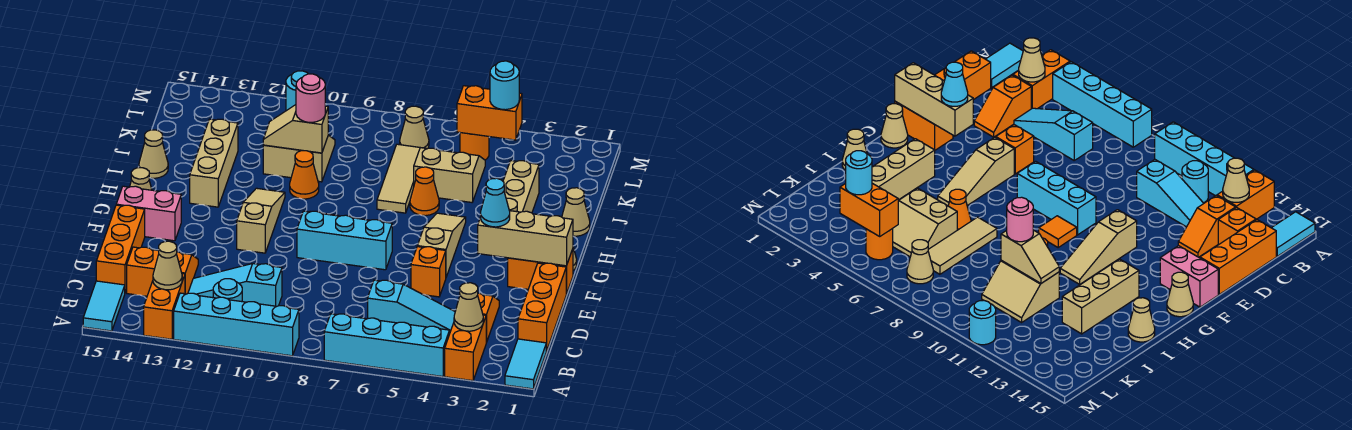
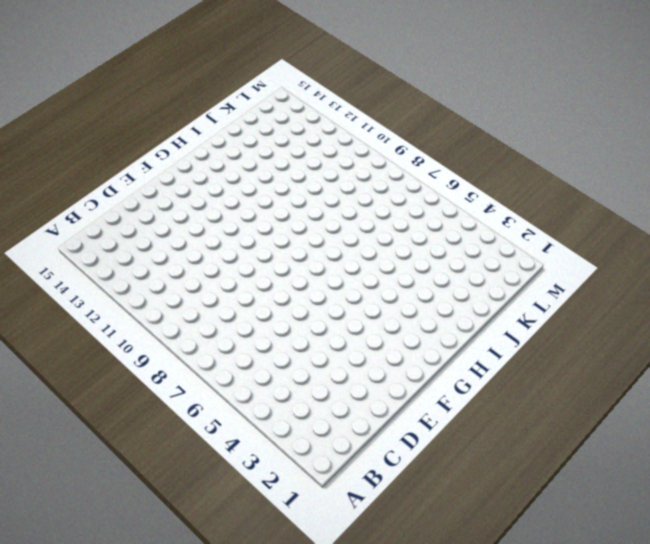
none -> cyan tile A1:B1 level 1
none -> orange brick A3:B3 level 1
none -> cyan brick A4:A7 level 1
none -> cyan brick A9:A12 level 1

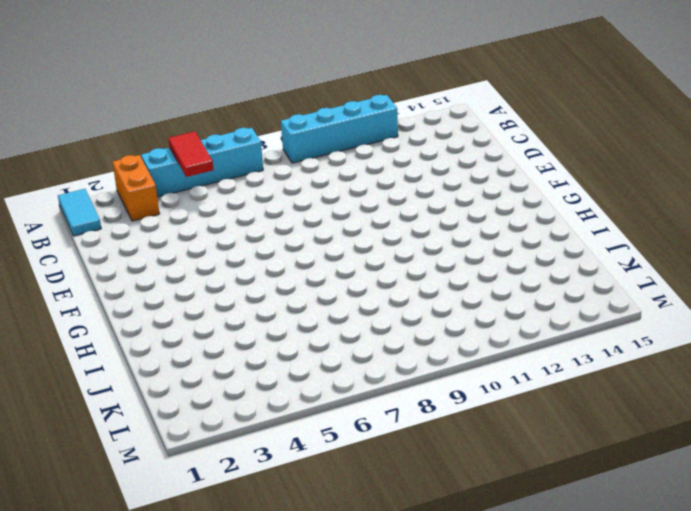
red tile A5:B5 level 2 -> none
none -> orange brick A13:B13 level 1
none -> cyan tile A15:B15 level 1
none -> cyan round brick B11 level 1
none -> orange brick C1:E1 level 1

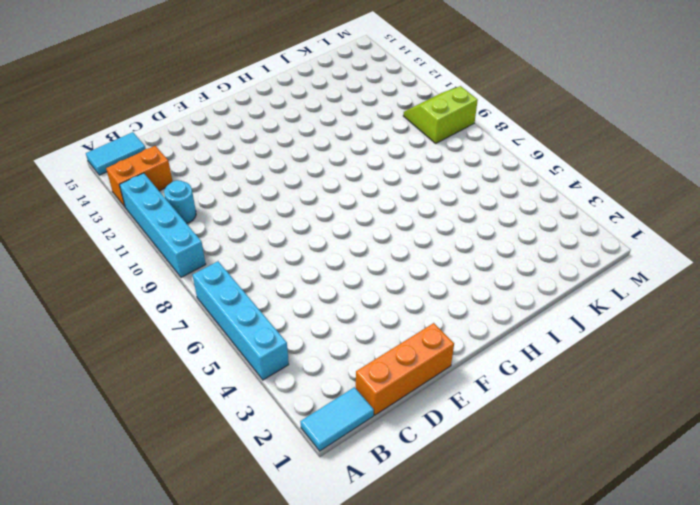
lime slope L9:M10 level 1 top 9 -> none
none -> orange brick A3:B3 level 1
none -> orange slope C3:D3 level 1 top C
none -> cyan slope C4:C6 level 1 top 6
none -> cyan slope C10:C12 level 1 top 10

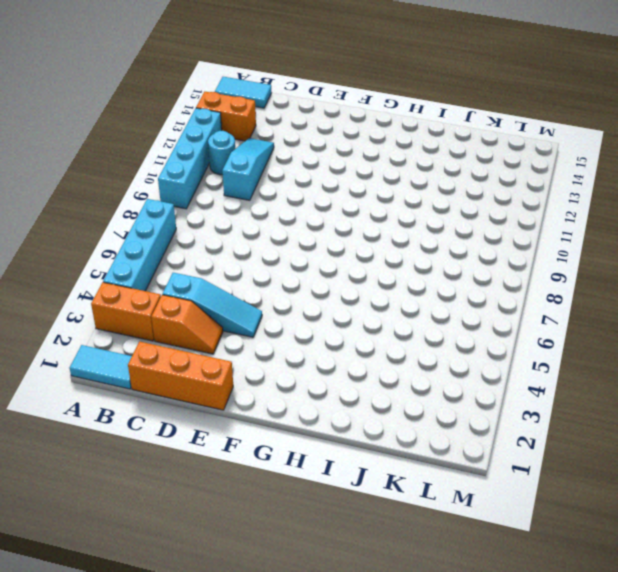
cyan slope C4:E4 level 1 top C -> cyan slope C4:C6 level 1 top 6
none -> orange slope C13:D13 level 1 top C
none -> orange brick C14 level 1
none -> orange brick C15:E15 level 1
none -> orange brick E5 level 1

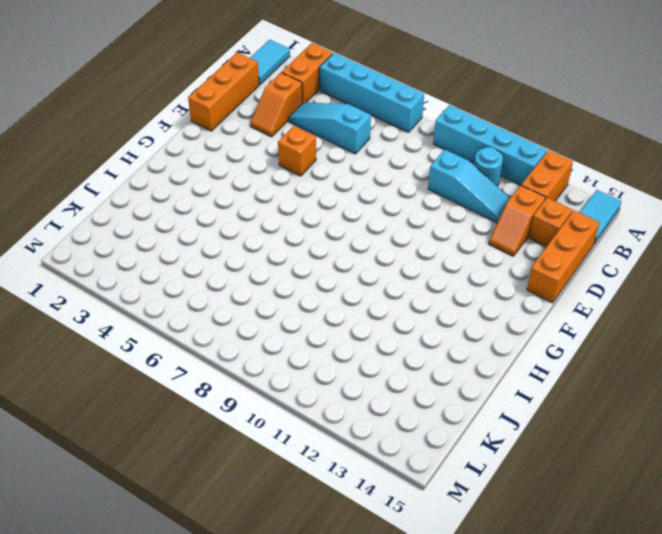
none -> orange brick F1:F2 level 1
none -> tan slope F5:H5 level 1 top F
none -> cyan brick F7:F9 level 1
none -> tan slope F11:H11 level 1 top F

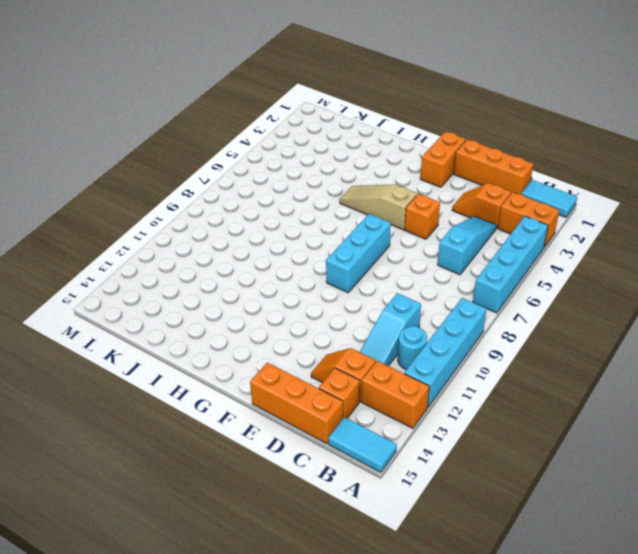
none -> tan slope F11:H11 level 1 top F
none -> pink brick F14:F15 level 1
none -> tan cone G1 level 1
none -> orange tile G9 level 1

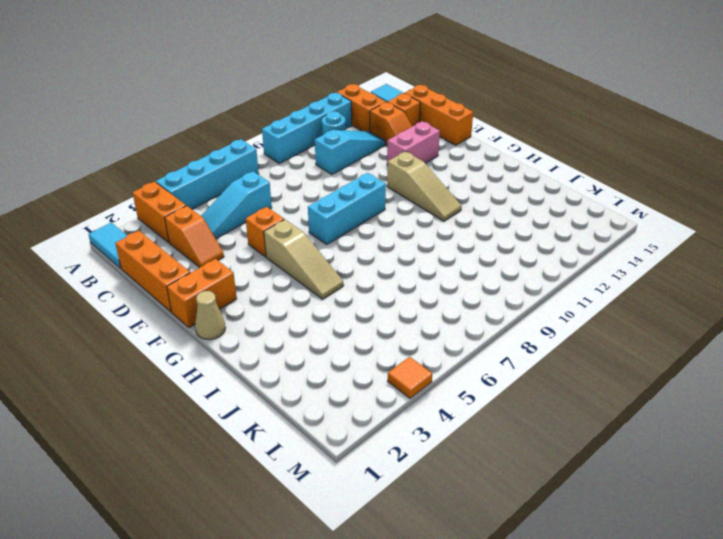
pink brick E12:E13 level 1 -> pink brick F14:F15 level 1
orange tile M4 level 1 -> orange tile G9 level 1
none -> tan cone G15 level 1
none -> tan brick H3:J3 level 1
none -> tan brick H13:J13 level 1
none -> tan cone I1 level 1

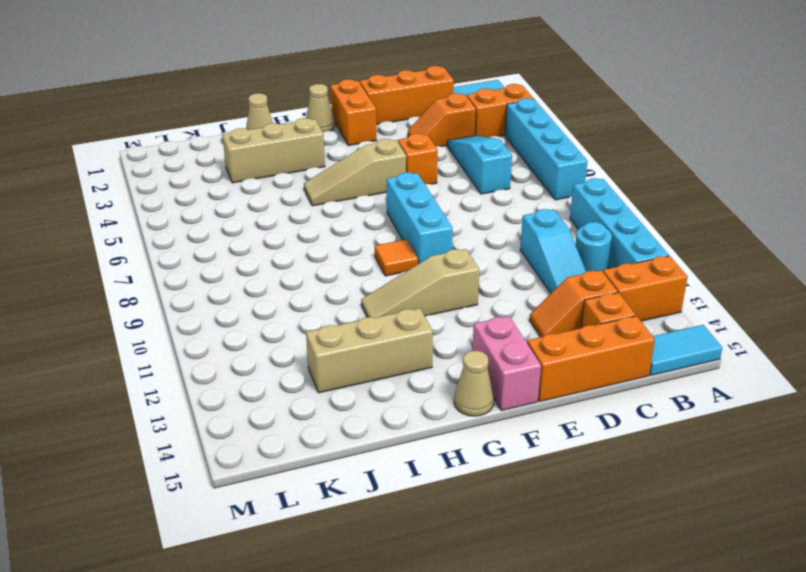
none -> orange cone I6 level 1
none -> tan tile I7:K7 level 1
none -> orange cone I10 level 1
none -> tan cone I15 level 1

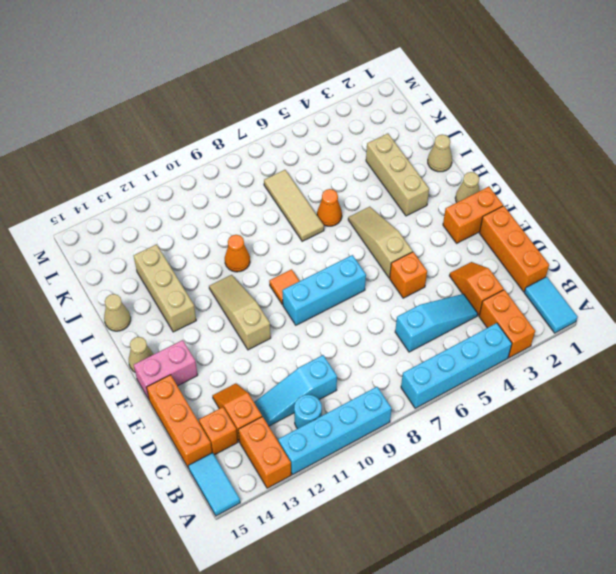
none -> tan slope J5:K6 level 1 top J
none -> tan slope J10:K11 level 1 top J
none -> orange round brick L5 level 1
none -> tan cone L7 level 1

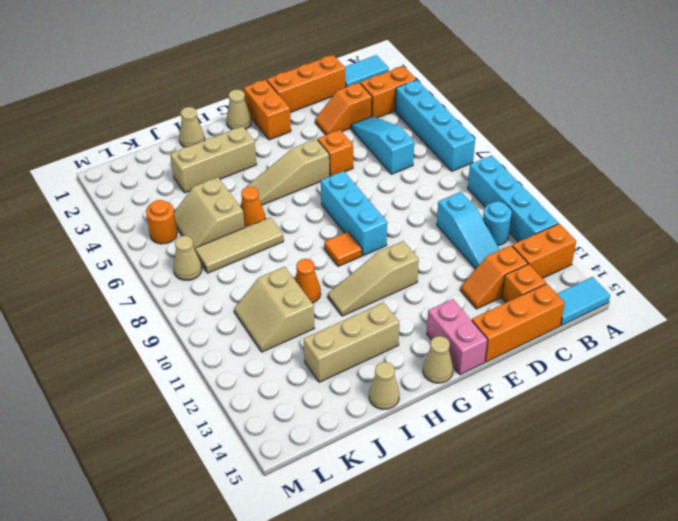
none -> cyan round brick M11 level 1
none -> tan cone B3 level 2
none -> tan cone B13 level 2
none -> tan brick F1:F3 level 2

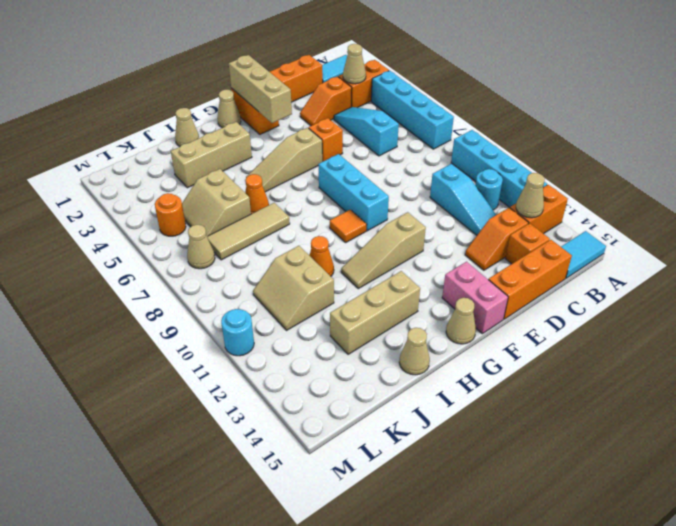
none -> tan slope J10:J11 level 2 top 10
none -> orange brick L4:L5 level 2
none -> cyan cone F3 level 3
none -> pink round brick J10 level 3

